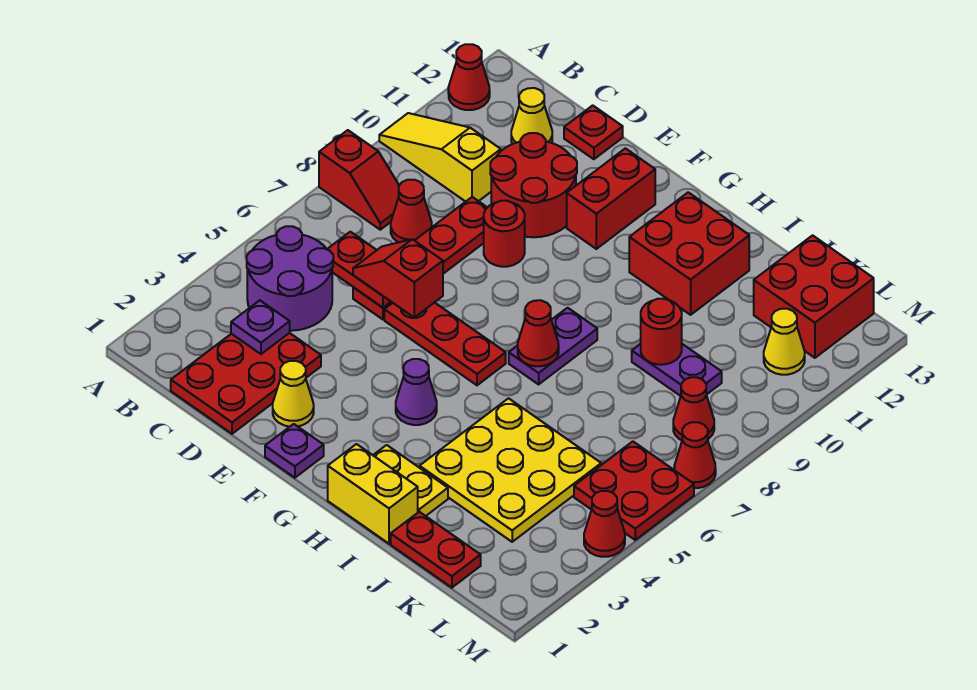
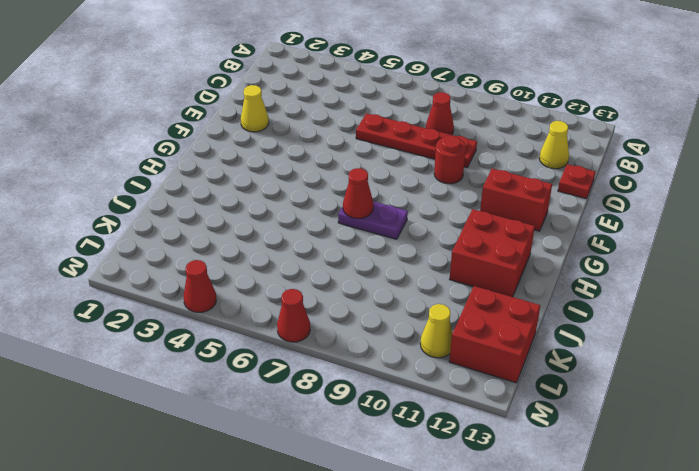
none -> red slope A8:B8 level 1 top A
none -> yellow slope A10:C10 level 1 top C
none -> red cone A12 level 1
none -> purple round brick B4:C5 level 1

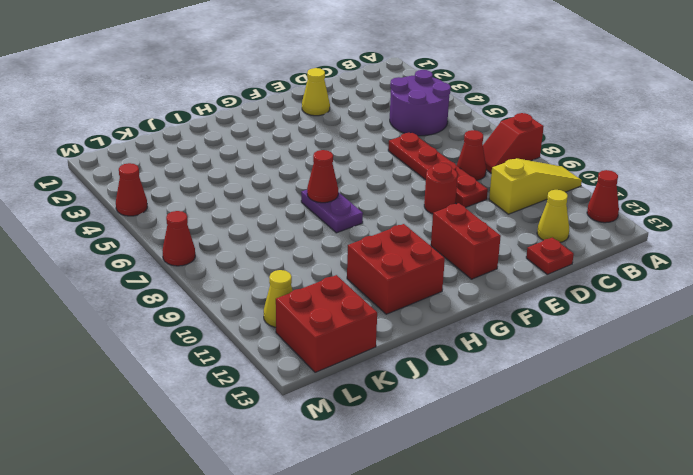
none -> red plate C1:D3 level 1
none -> red round brick D10:E11 level 1
none -> red plate E6:G6 level 1
none -> purple plate F1 level 1

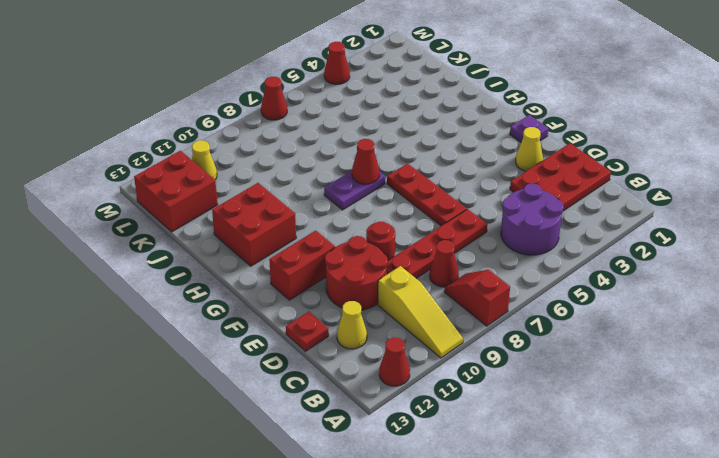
none -> purple cone G4 level 1
none -> yellow brick H1:I1 level 1
none -> yellow plate H2:I2 level 1
none -> yellow plate I3:K5 level 1

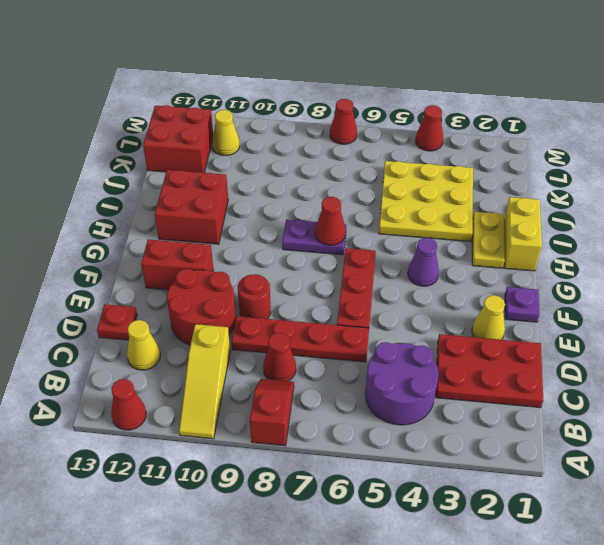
none -> red plate J1:K1 level 1
none -> purple plate J9:K9 level 1
none -> red plate L5:M6 level 1
none -> red cone L8 level 1

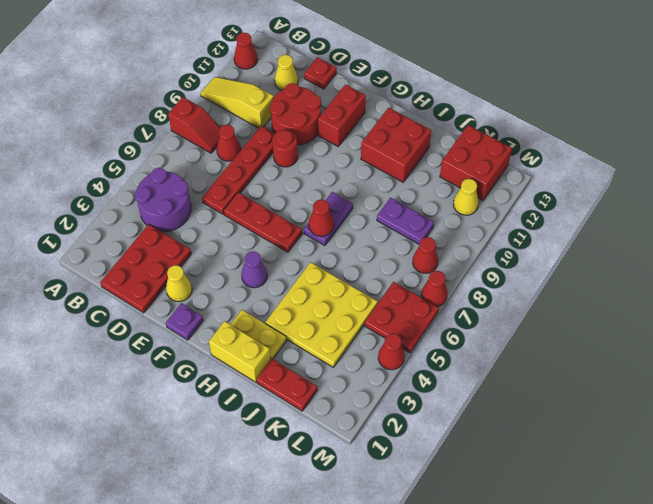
none -> purple plate C3 level 2
none -> red plate C6:D6 level 2
none -> red round brick J9 level 2
none -> red slope D6:E6 level 3 top E

